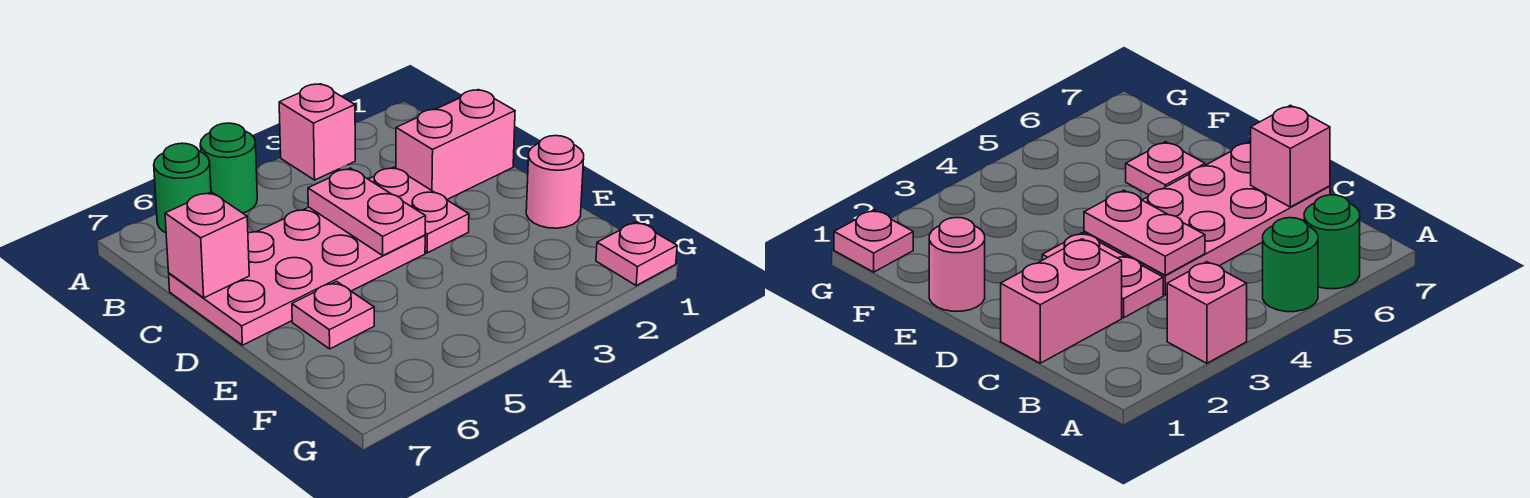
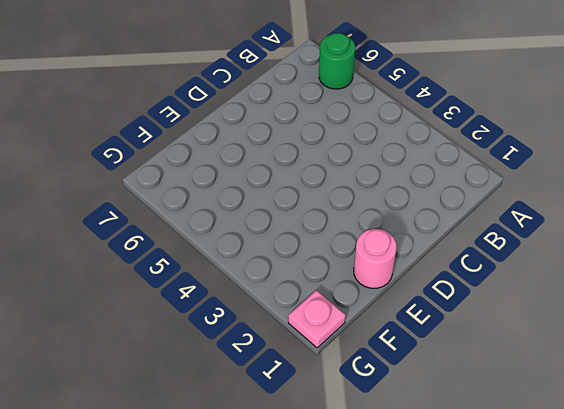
none -> pink brick A3 level 1
none -> green round brick A5 level 1

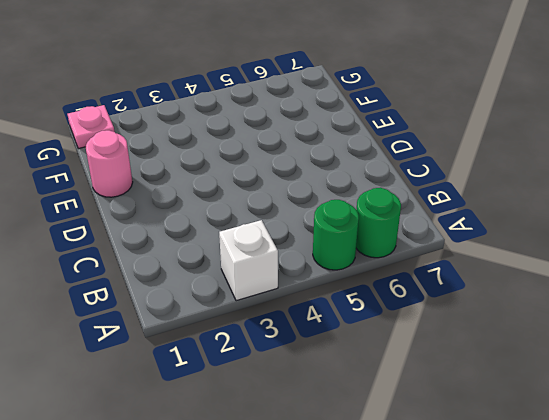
white brick A3 level 1 -> pink brick A3 level 1
none -> pink brick C1:C2 level 1
none -> pink plate C3:D3 level 1

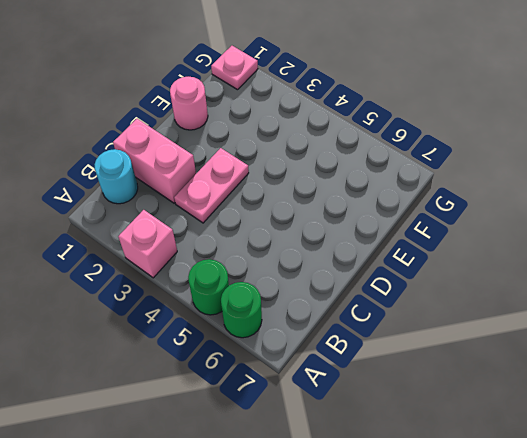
cyan round brick B1 level 1 -> none
none -> pink plate C4:D7 level 1
none -> pink plate E6 level 1

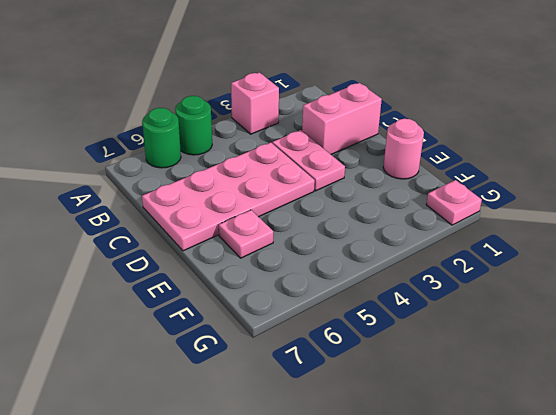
none -> pink plate C4:D4 level 2
none -> pink brick C7 level 2

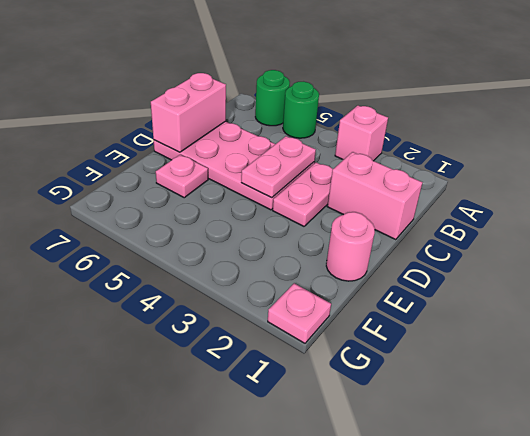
pink brick C7:D7 level 2 -> pink brick C7 level 2

